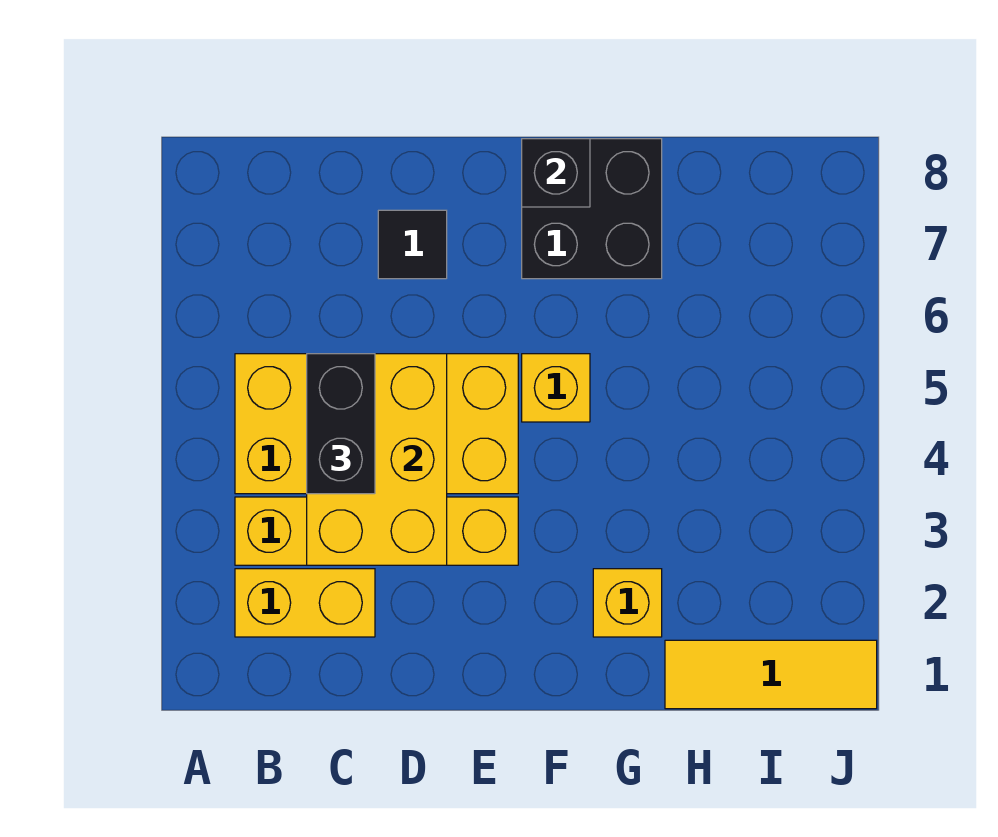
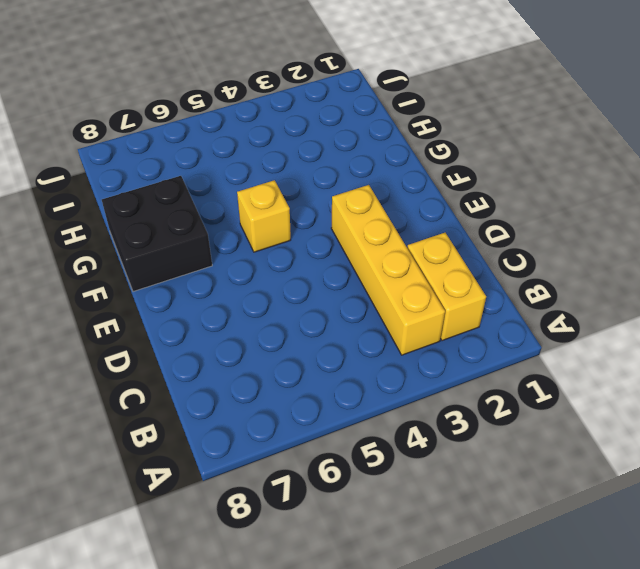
none -> yellow brick B4:E5 level 1
none -> black tile D7 level 1

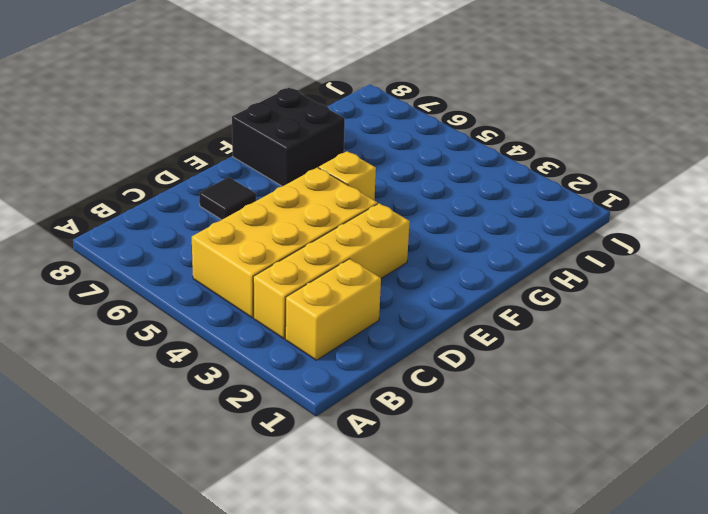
none -> yellow brick G2 level 1
none -> yellow tile H1:J1 level 1

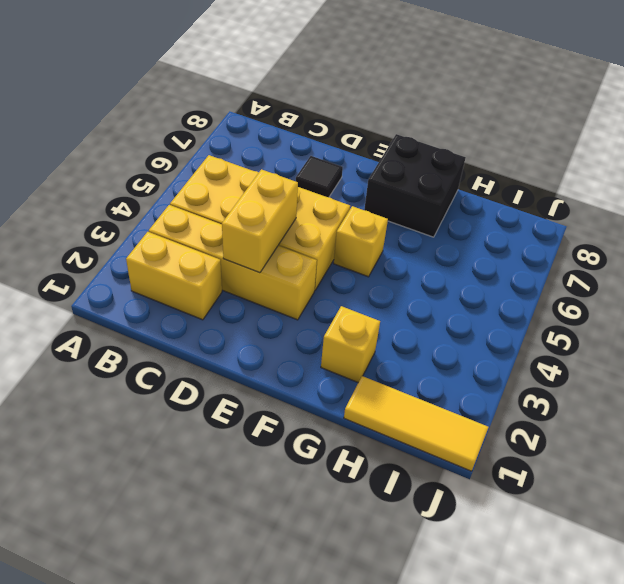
yellow brick D3:D4 level 2 -> yellow brick C3:D5 level 2
none -> black brick F8 level 2
none -> black brick C4:C5 level 3

